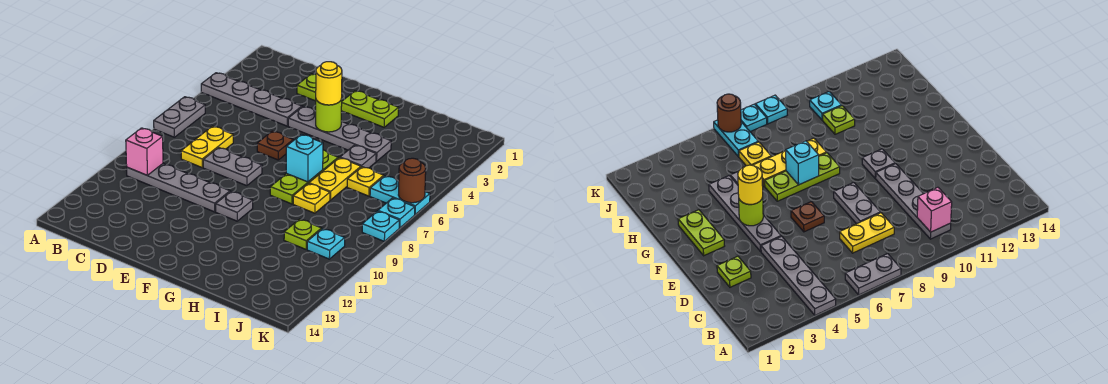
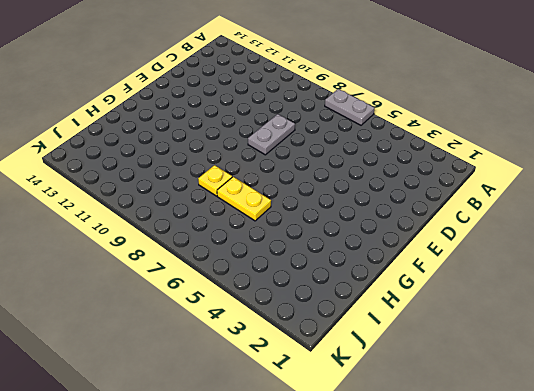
none -> grey plate A4:D4 level 1
none -> grey plate B10:E10 level 1
none -> yellow plate C7:C8 level 1

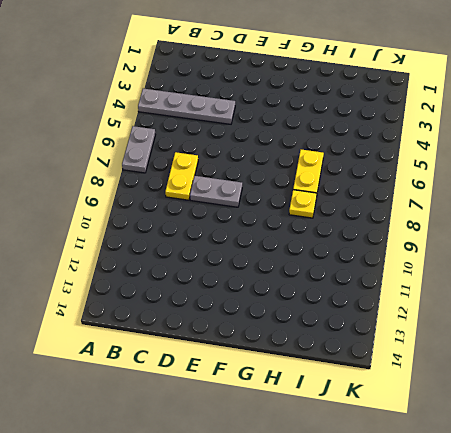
none -> grey plate B10:E10 level 1
none -> lime plate D2 level 1
none -> grey plate E4:H4 level 1

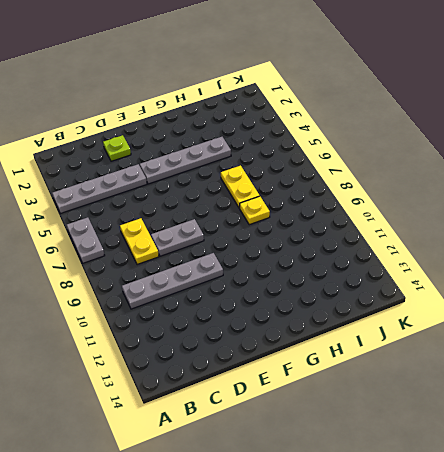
none -> brown plate E6 level 1
none -> lime plate F2:G2 level 1
none -> grey plate F10 level 1

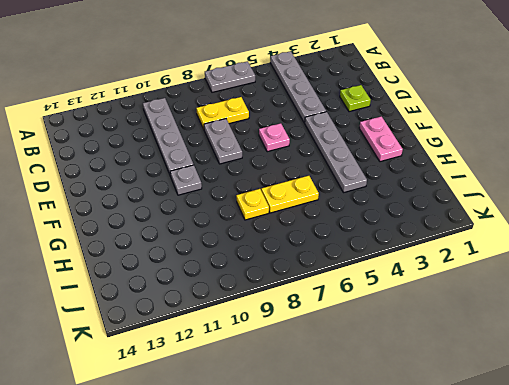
pink plate E6 level 1 -> brown plate E6 level 1
pink plate F2:G2 level 1 -> lime plate F2:G2 level 1
none -> lime plate G6:G8 level 1
none -> grey plate H5 level 1
none -> yellow plate I6 level 1

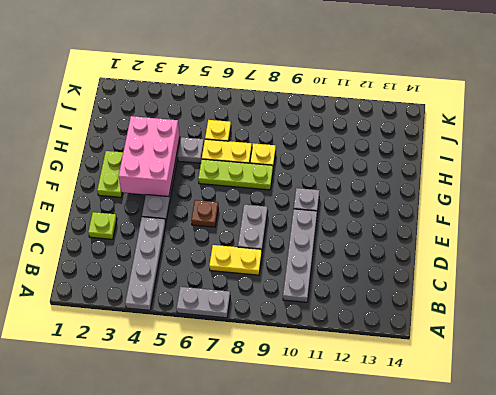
pink brick F3:H4 level 2 -> lime round brick F4 level 2
none -> lime plate I10 level 1
none -> cyan plate J6:K6 level 1
none -> cyan plate J10 level 1

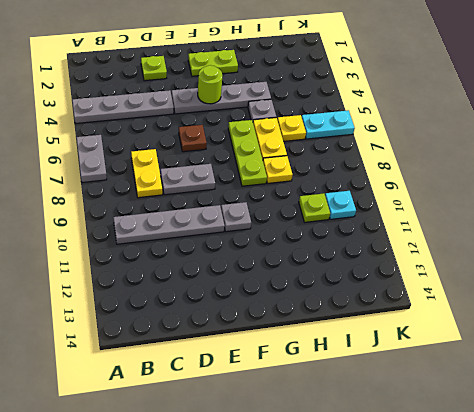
none -> cyan plate K7 level 1
none -> cyan plate K8 level 1
none -> pink brick B10 level 2

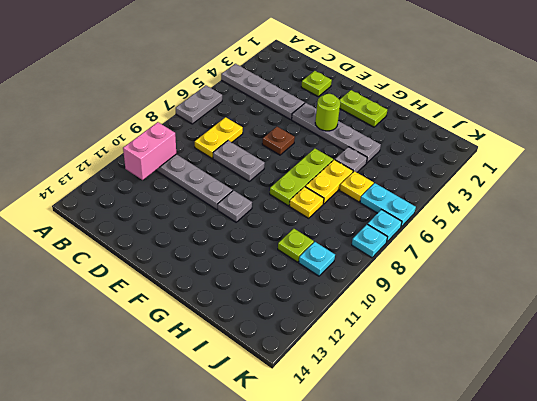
pink brick B10:B11 level 2 -> pink brick B10 level 2
none -> cyan brick G7 level 2
none -> brown round brick K6 level 2
none -> yellow round brick F4 level 3

